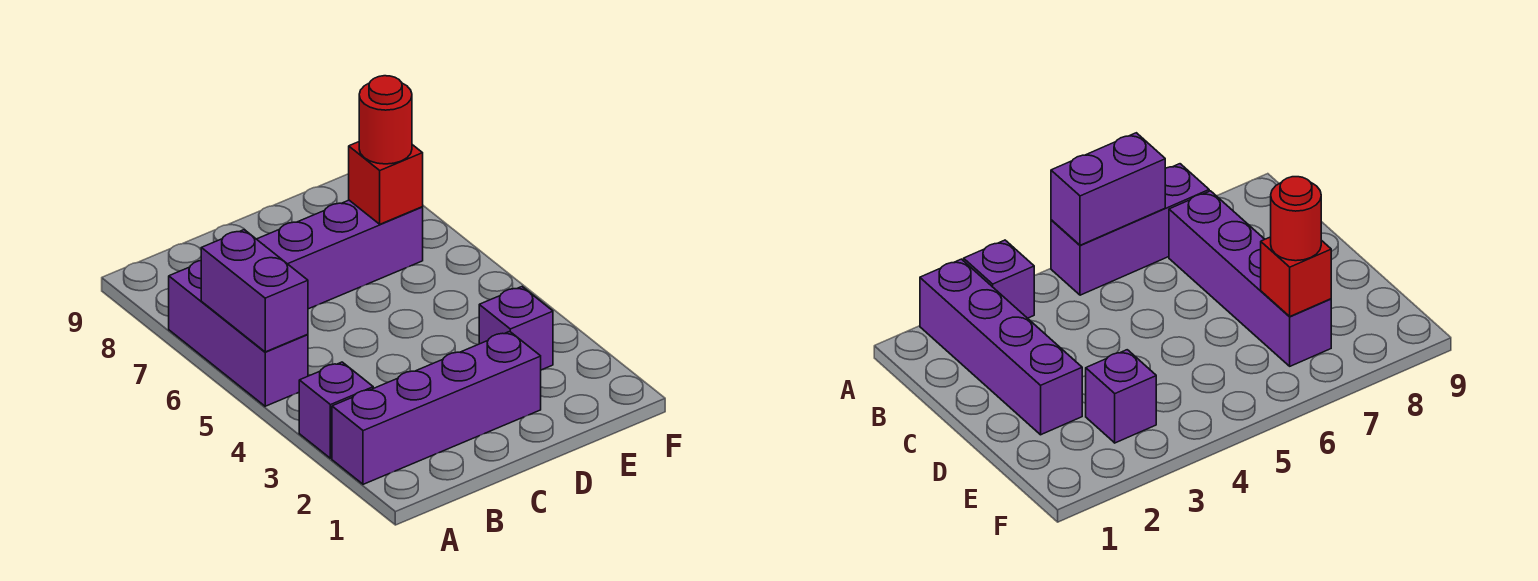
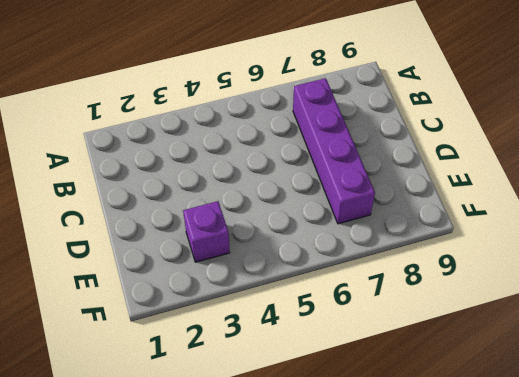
none -> purple brick A2:D2 level 1
none -> purple brick A3 level 1

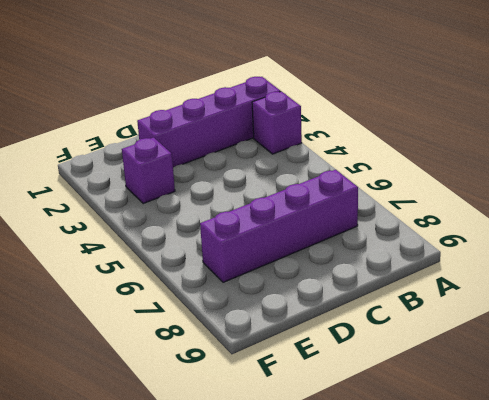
none -> purple brick A5:A7 level 1
none -> purple brick A5:A6 level 2

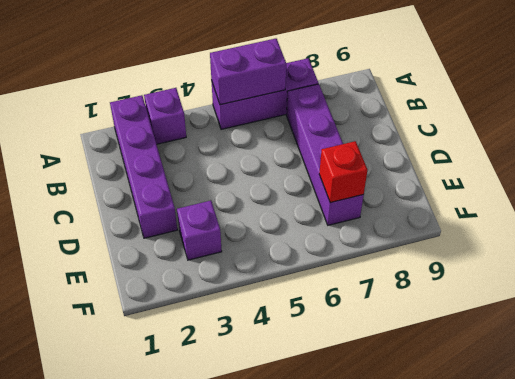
none -> red round brick E7 level 3

